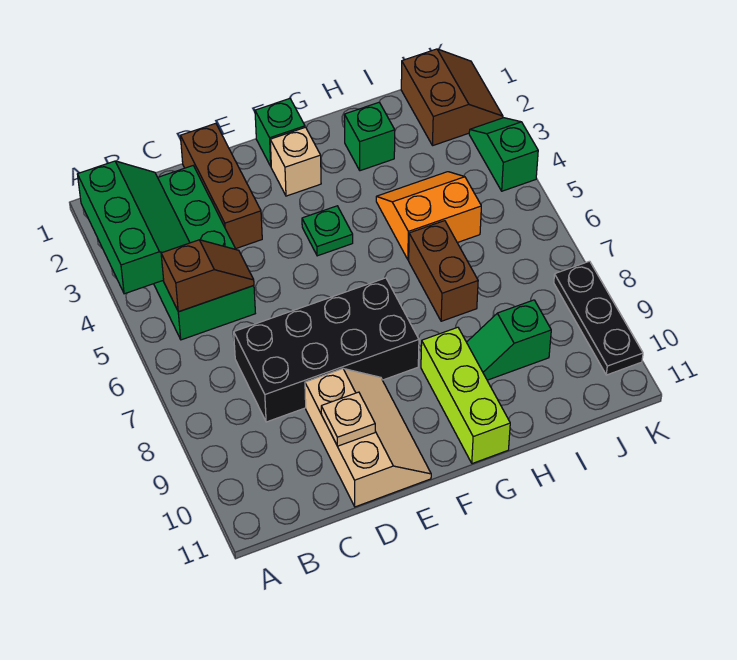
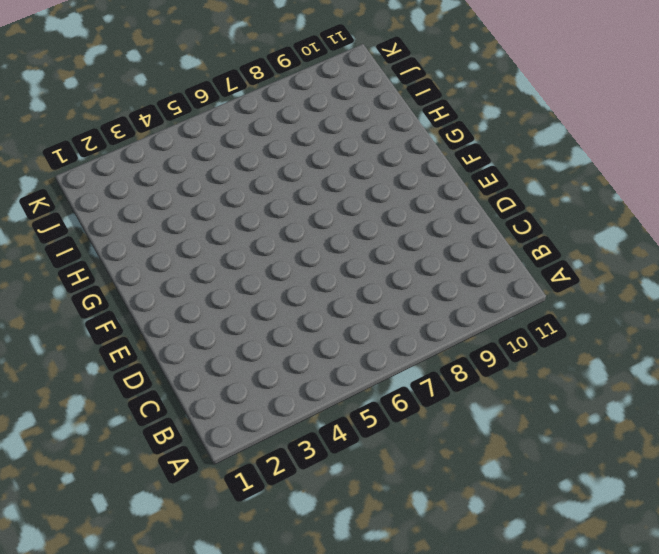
none -> green brick B2:C5 level 1
none -> black brick C7:F8 level 1
none -> brown brick D1:D3 level 1

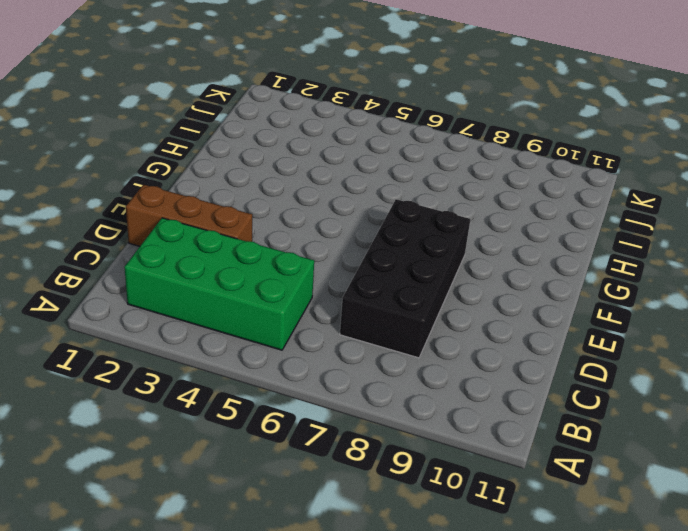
none -> tan slope D9:E11 level 1 top D
none -> green brick F1 level 1
none -> tan brick F2 level 1

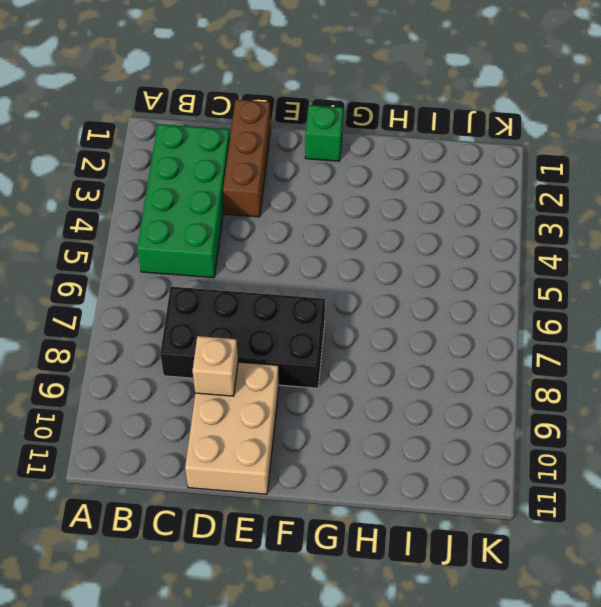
tan brick D9:E11 level 1 -> tan slope D9:E11 level 1 top D
tan brick D9 level 2 -> tan brick F2 level 1
none -> green plate F4 level 1
none -> lime brick G9:G11 level 1
none -> green brick H2 level 1

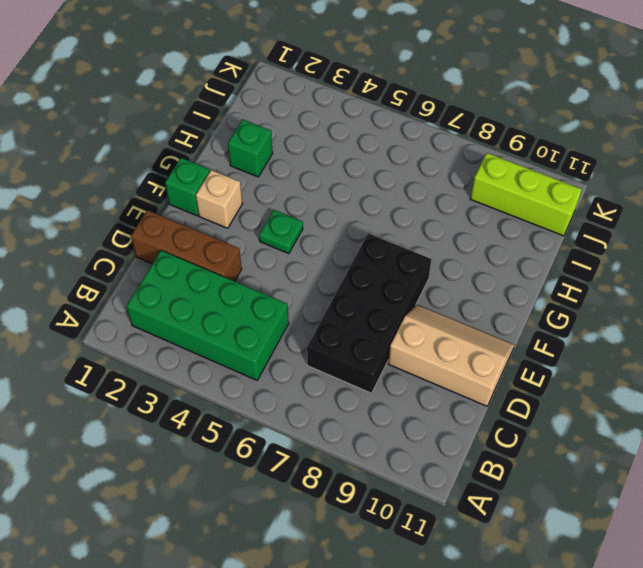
lime brick J9:J11 level 1 -> lime brick G9:G11 level 1
none -> orange slope H4:I5 level 1 top 5
none -> brown brick H6:H7 level 1
none -> green slope H9:I9 level 1 top I

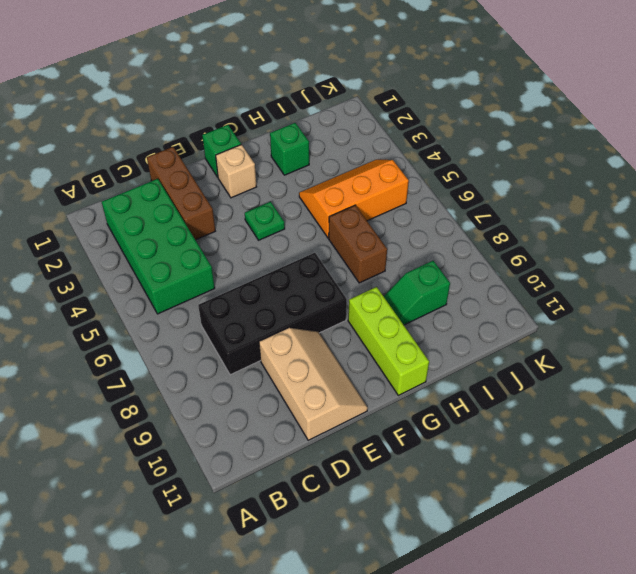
orange slope H4:J5 level 1 top 5 -> orange slope H4:I5 level 1 top 5
none -> brown slope J1:K2 level 1 top J
none -> green slope K3:K4 level 1 top 4
none -> black plate K8:K10 level 1

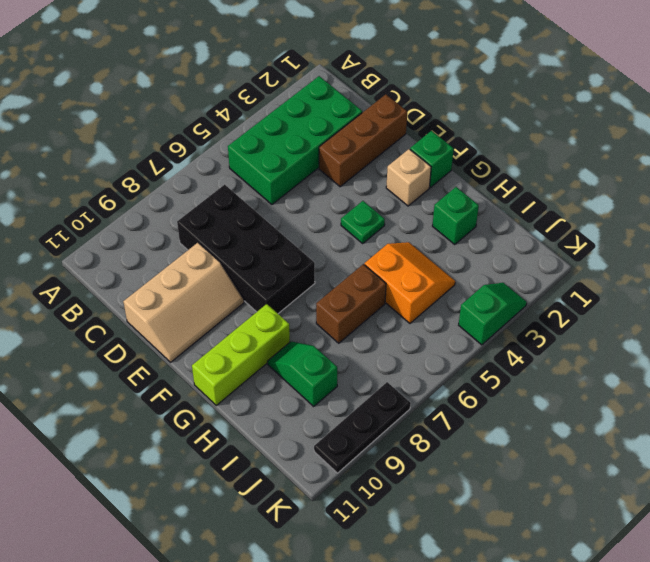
none -> brown slope J1:K2 level 1 top J
none -> green slope A2:B4 level 2 top A
none -> brown slope B5:C5 level 2 top B

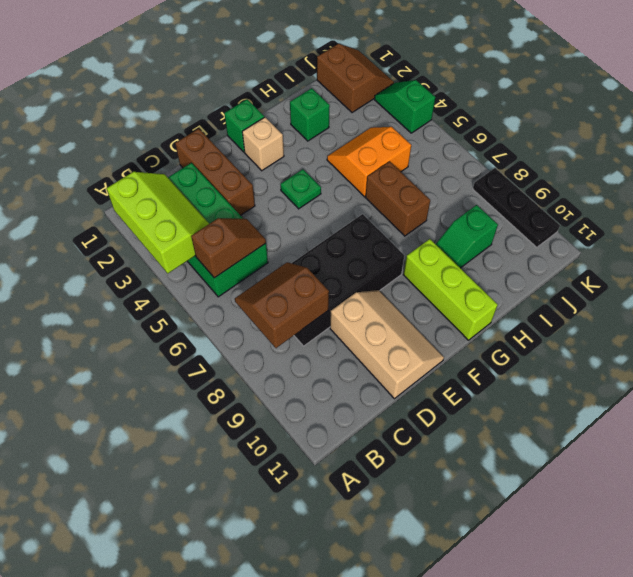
lime slope A2:B4 level 2 top A -> green slope A2:B4 level 2 top A
brown slope B7:C8 level 2 top 8 -> none
none -> tan plate D10 level 2

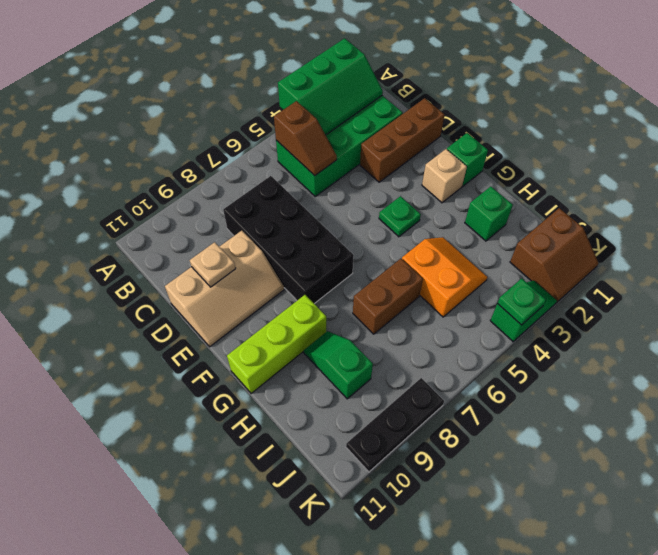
green plate K4 level 2 -> none

